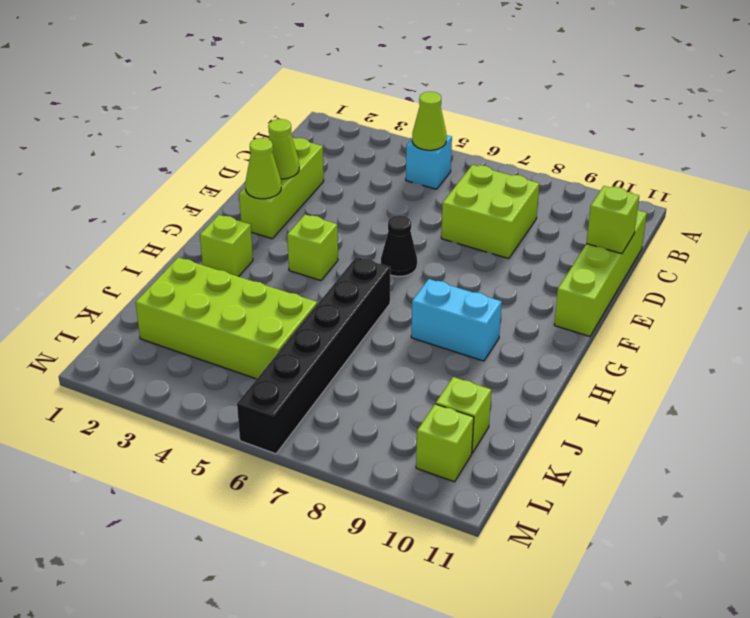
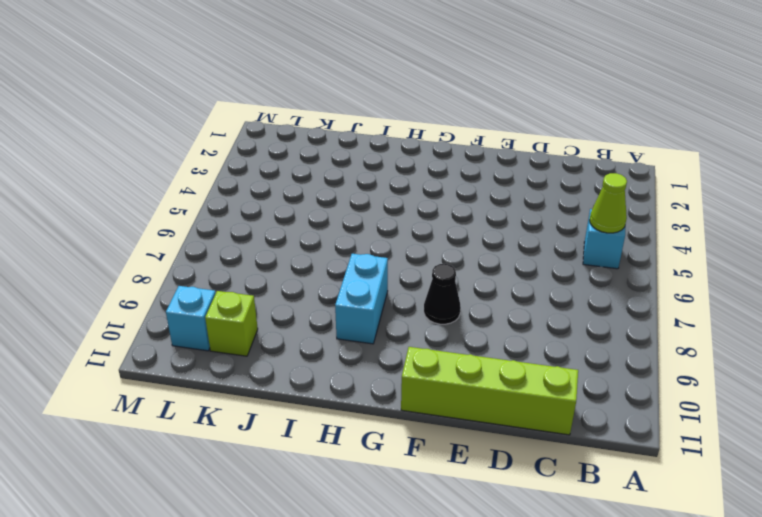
black cone F8 level 1 -> black cone F6 level 1
cyan brick L10 level 1 -> lime brick L10 level 1
none -> lime brick C7:D8 level 1
none -> lime brick D2:F2 level 1
none -> lime brick G4 level 1

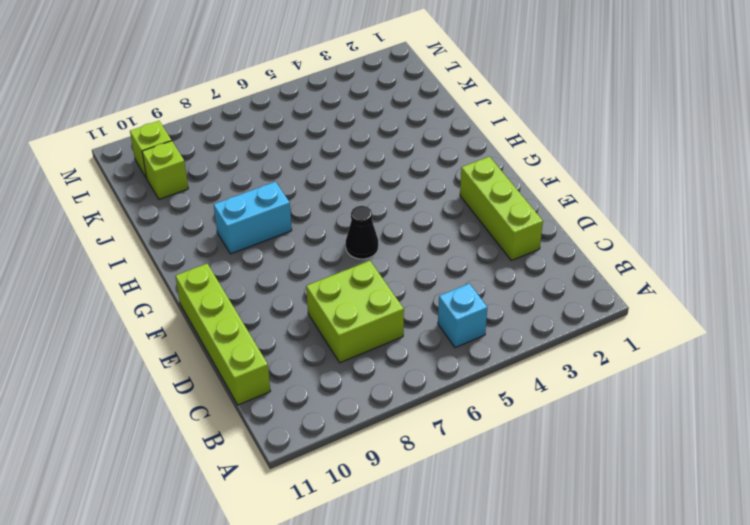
none -> lime brick G4 level 1
none -> lime brick H2 level 1
none -> black brick H6:M6 level 1

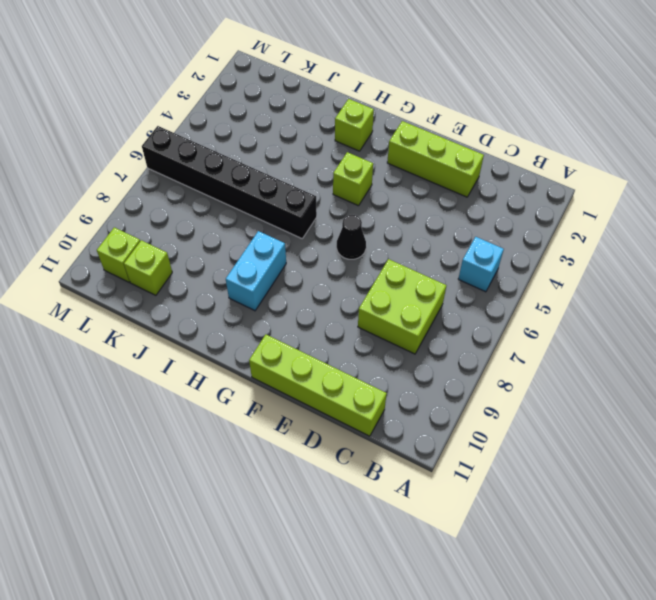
none -> lime brick J2:K5 level 1
none -> lime cone B5 level 2
none -> lime brick D11 level 2

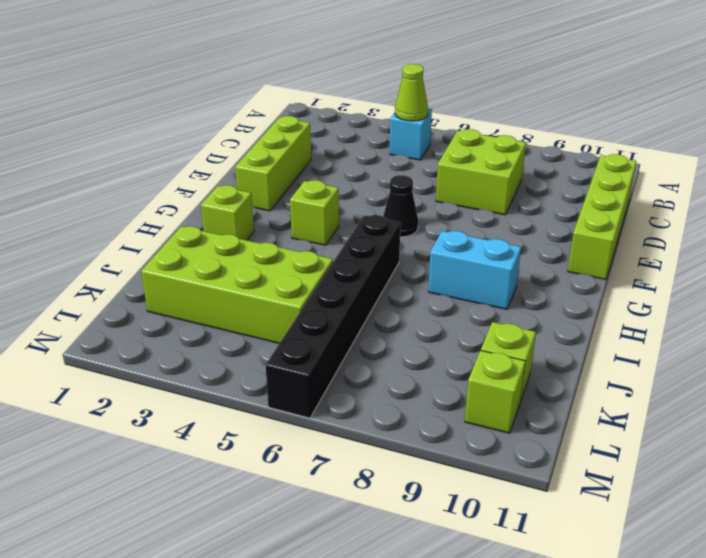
none -> lime brick D11 level 2
none -> lime cone E2 level 2
none -> lime cone F2 level 2

